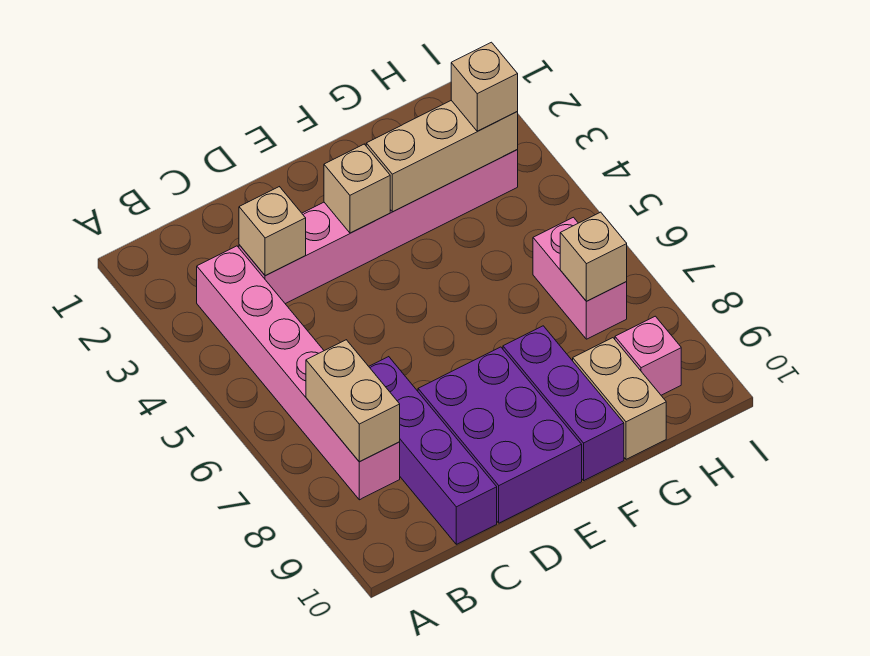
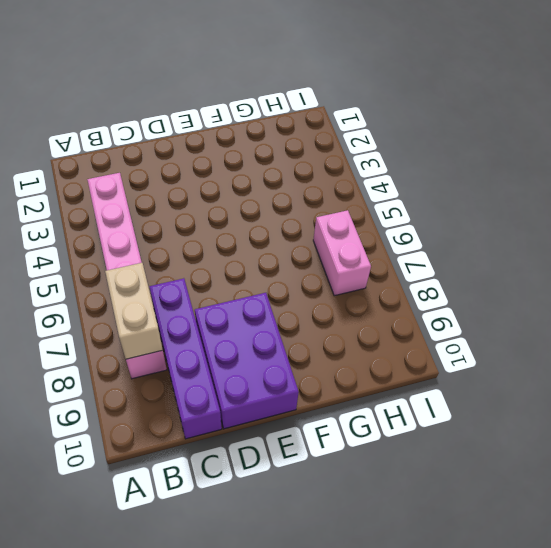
none -> pink brick C3:H3 level 1
none -> purple brick F8:F10 level 1
none -> tan brick G9:G10 level 1

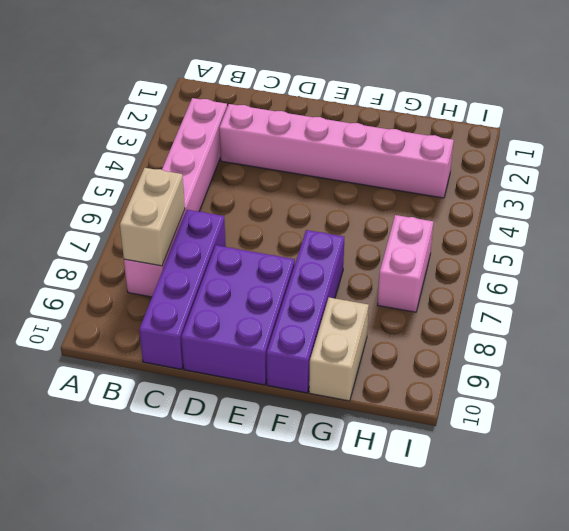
purple brick F7:F10 level 1 -> purple brick F8:F10 level 1
none -> pink brick H9 level 1
none -> tan brick C3 level 2
none -> tan brick E3 level 2

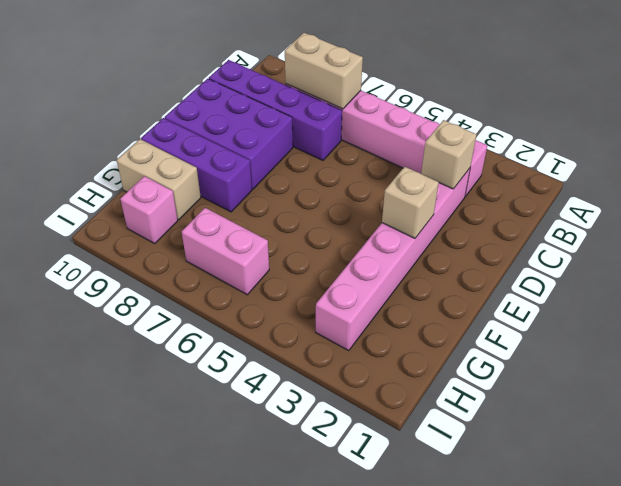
none -> tan brick F3:H3 level 2
none -> tan brick H7 level 2
none -> tan brick H3 level 3

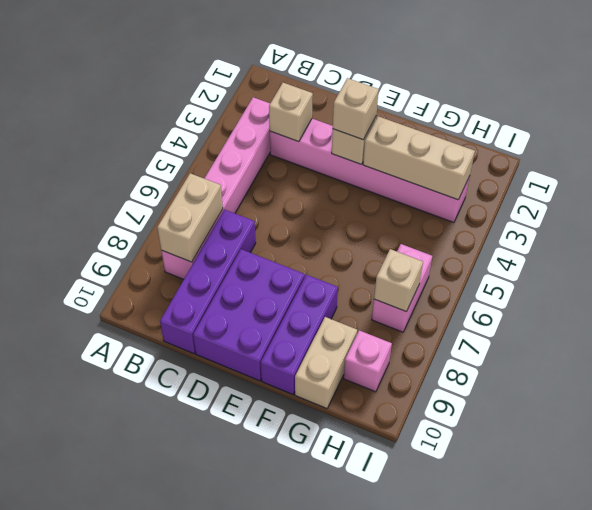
tan brick E3 level 3 -> tan brick H3 level 3

